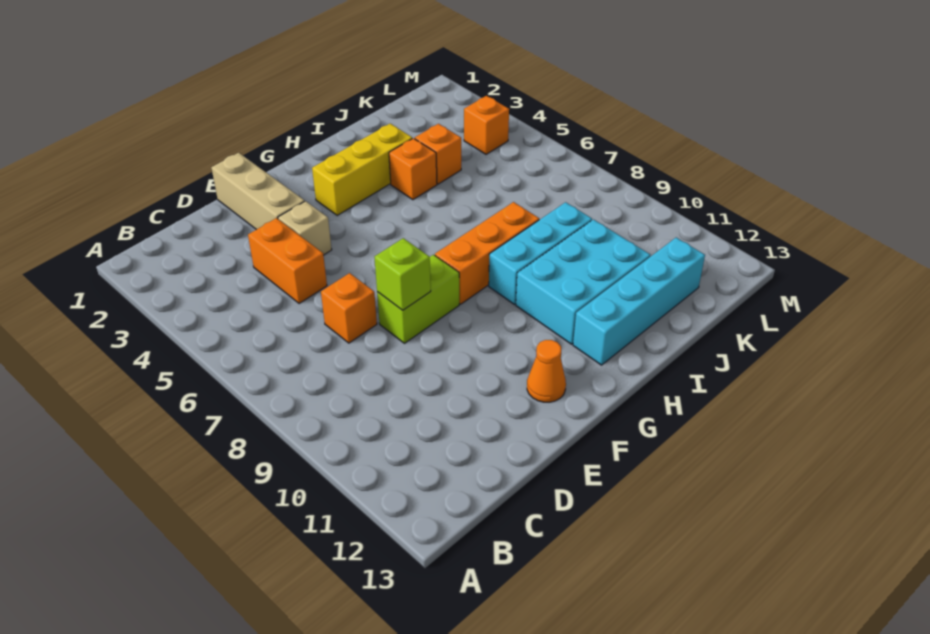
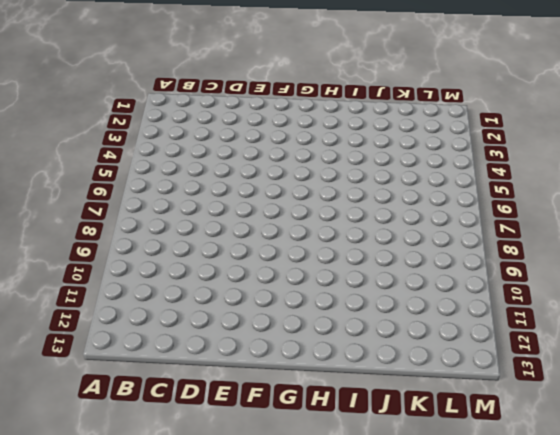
none -> orange brick D4:D5 level 1
none -> orange brick D7 level 1
none -> tan brick E1:E3 level 1

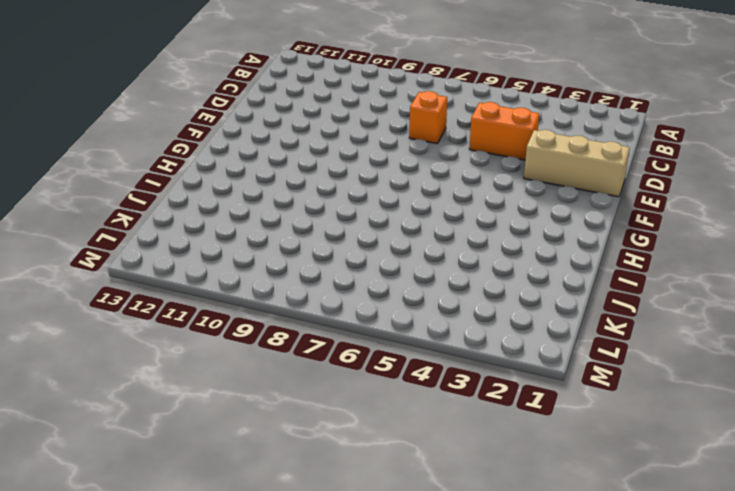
none -> tan brick E4 level 1
none -> lime brick E8:F8 level 1
none -> orange cone F12 level 1

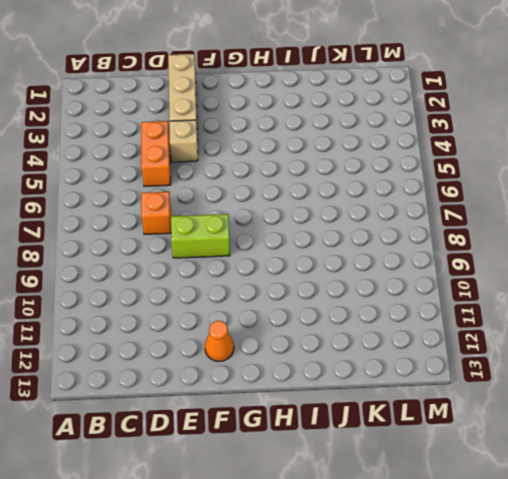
none -> yellow brick G3:I3 level 1
none -> orange brick G8:I8 level 1
none -> cyan brick H9:J9 level 1

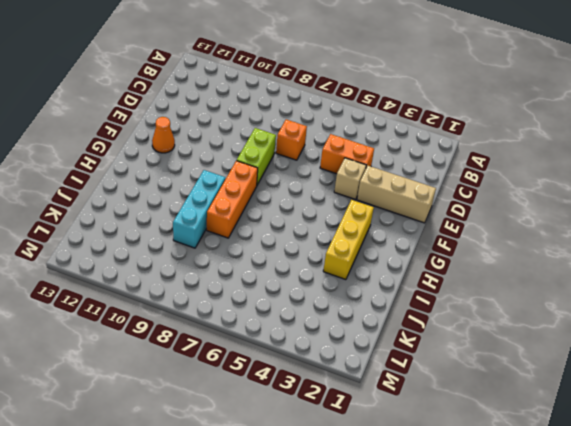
none -> cyan brick H10:J11 level 1
none -> cyan brick H12:K12 level 1
none -> orange brick I4 level 1

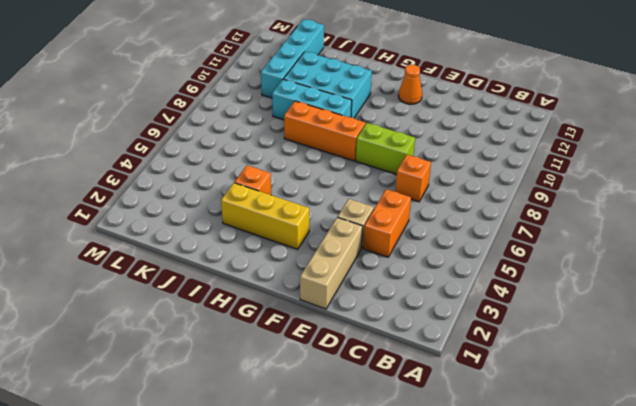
cyan brick K10:K13 level 1 -> cyan brick H12:K12 level 1
none -> orange brick J4 level 1
none -> orange brick L4 level 1
none -> lime brick E8 level 2

